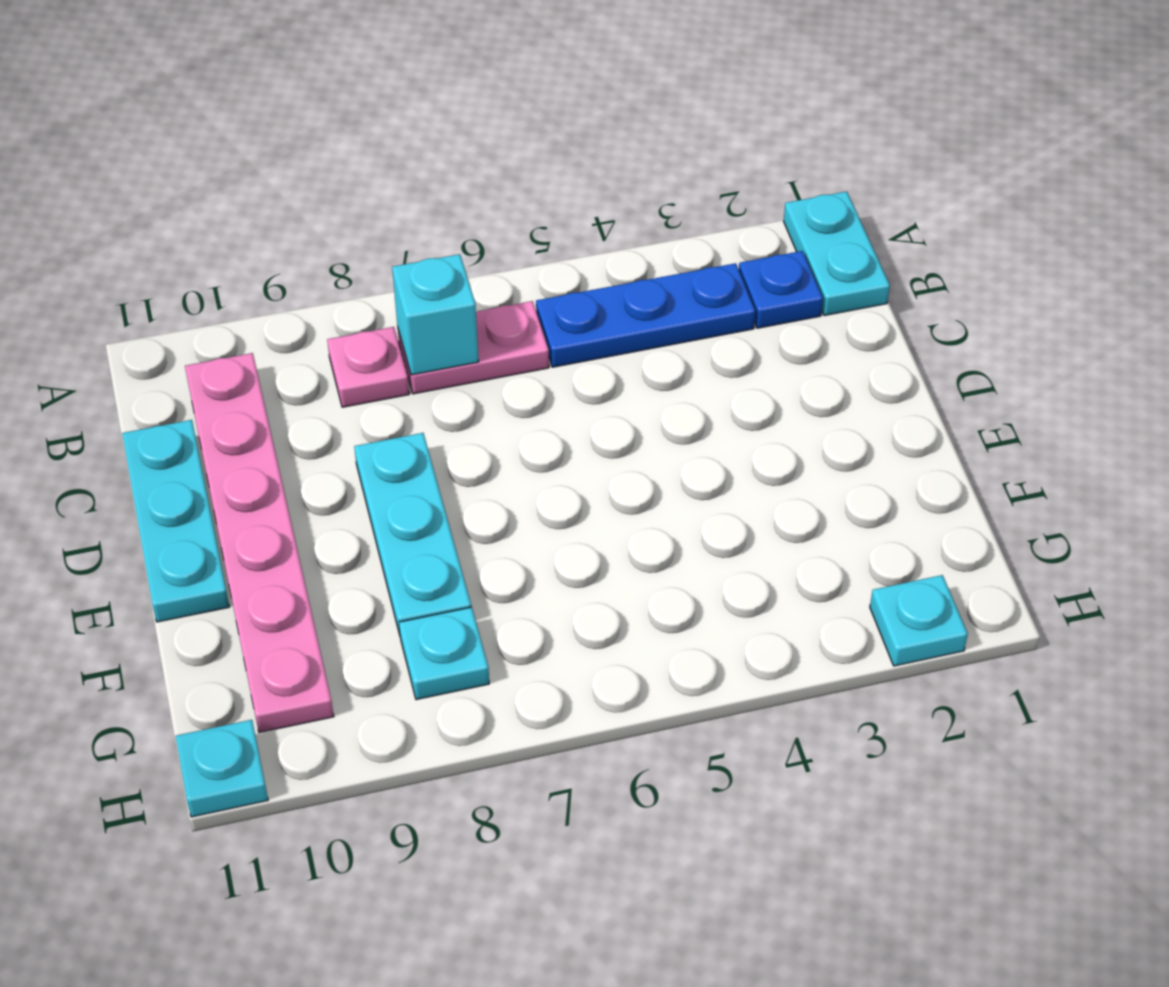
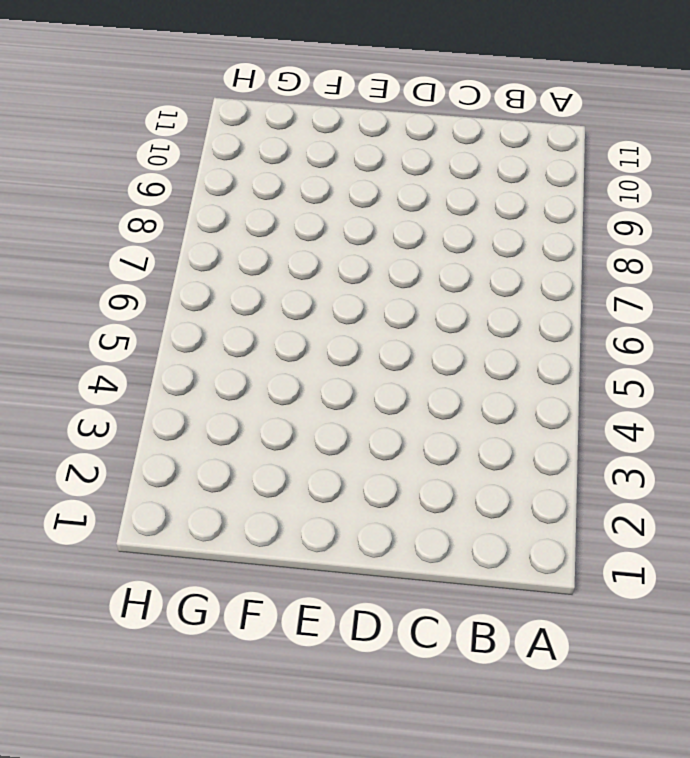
none -> cyan plate A1:B1 level 1
none -> blue plate B2 level 1
none -> blue plate B3:B5 level 1

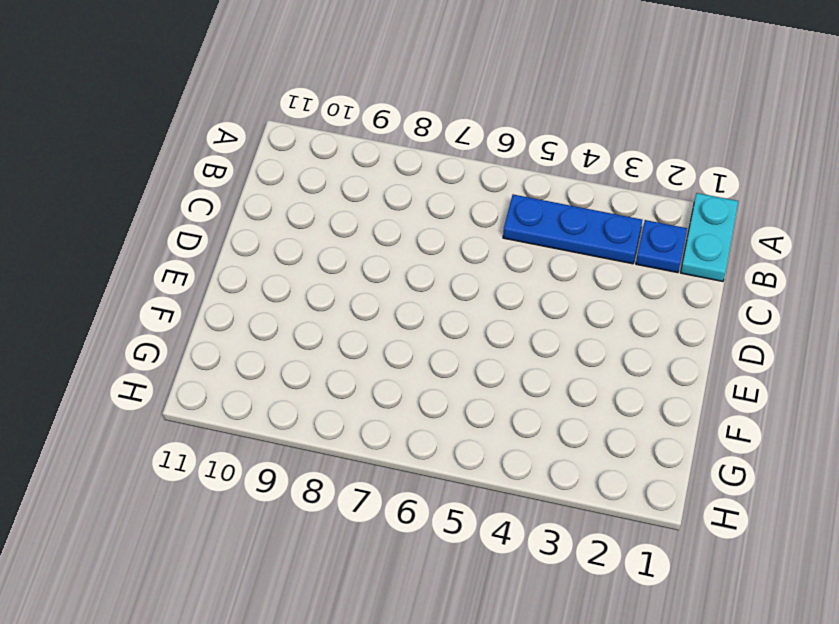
none -> pink plate B6:B7 level 1
none -> pink plate B8 level 1
none -> pink plate B10:G10 level 1

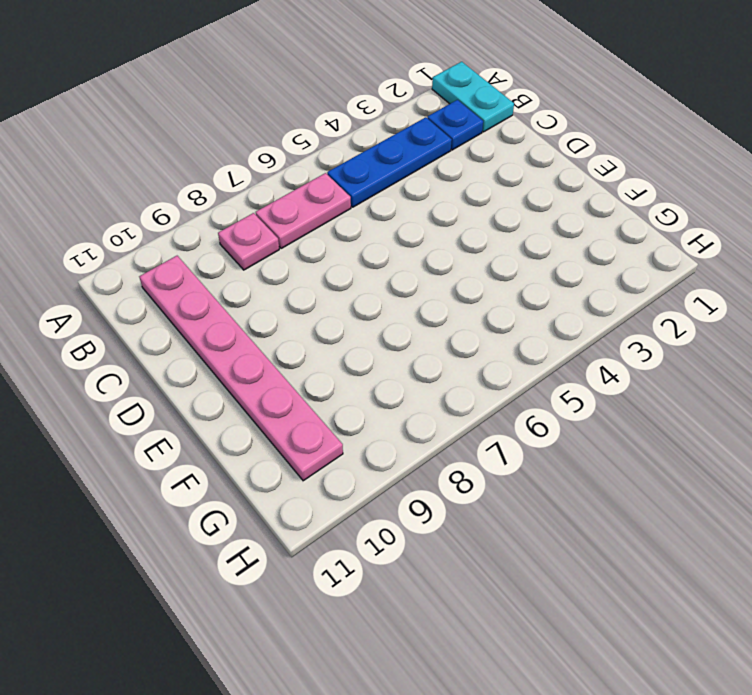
none -> cyan plate C11:E11 level 1
none -> cyan plate D8:F8 level 1
none -> cyan plate G8 level 1

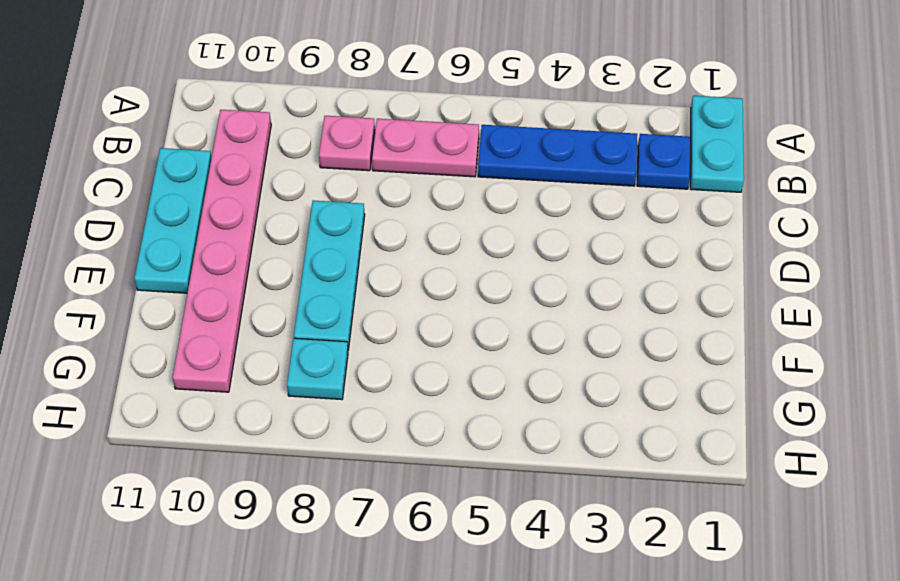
none -> cyan plate H2 level 1
none -> cyan plate H11 level 1
none -> cyan brick B7 level 2

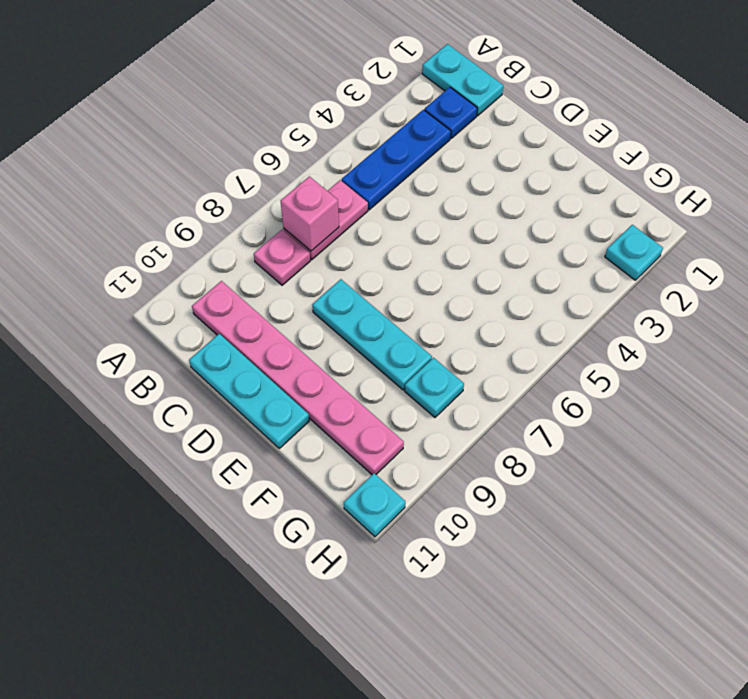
pink brick B7 level 2 -> cyan brick B7 level 2

